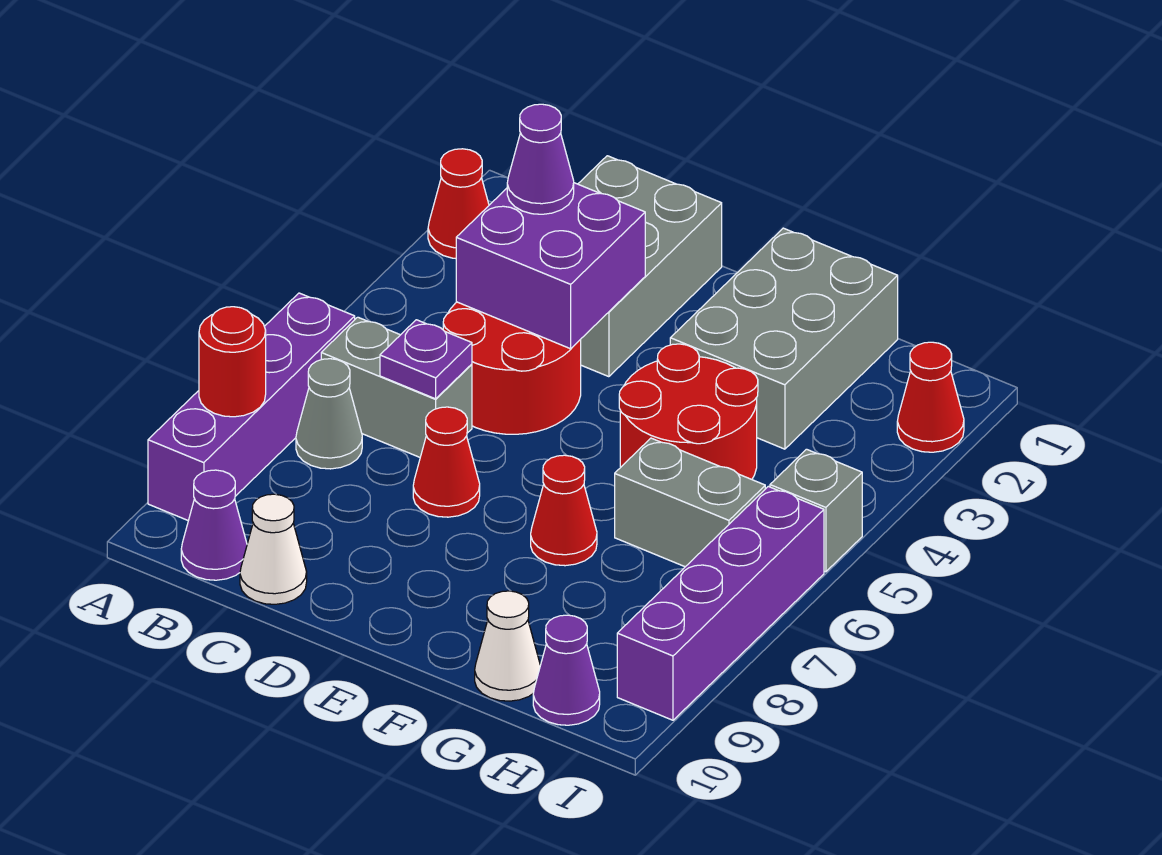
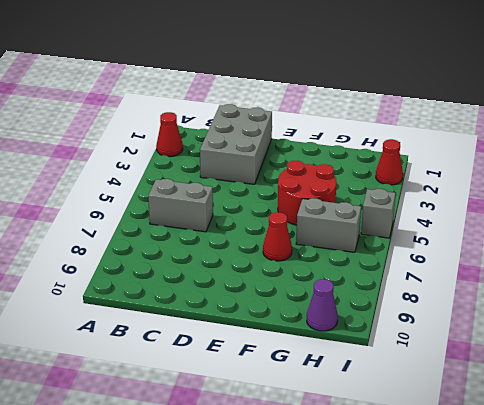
none -> purple brick A6:A9 level 1
none -> grey cone B7 level 1
none -> purple cone B10 level 1

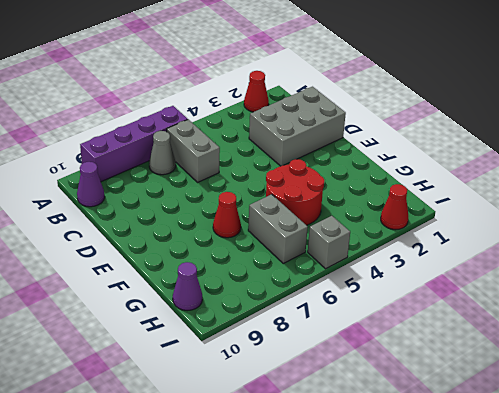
none -> red round brick C4:D5 level 1
none -> white cone C10 level 1
none -> red cone D7 level 1

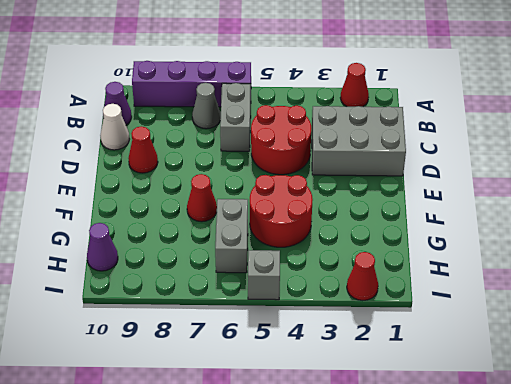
red cone D9 level 1 -> red cone D7 level 1
none -> grey brick F1:G3 level 1
none -> white cone G10 level 1
none -> purple brick I6:I9 level 1

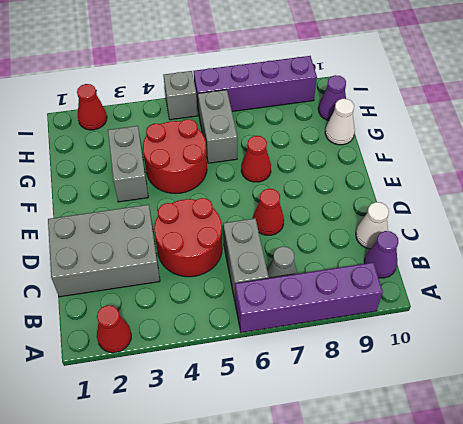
grey brick F3:G3 level 1 -> grey brick F1:G3 level 1
none -> red round brick A8 level 2
none -> purple brick C3:D4 level 2
none -> purple plate C6 level 2

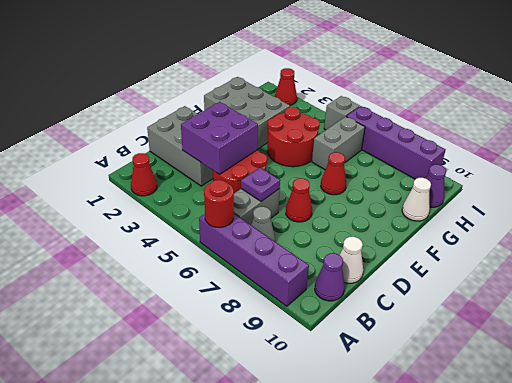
red round brick A6 level 2 -> red round brick A8 level 2
none -> purple cone C3 level 3

